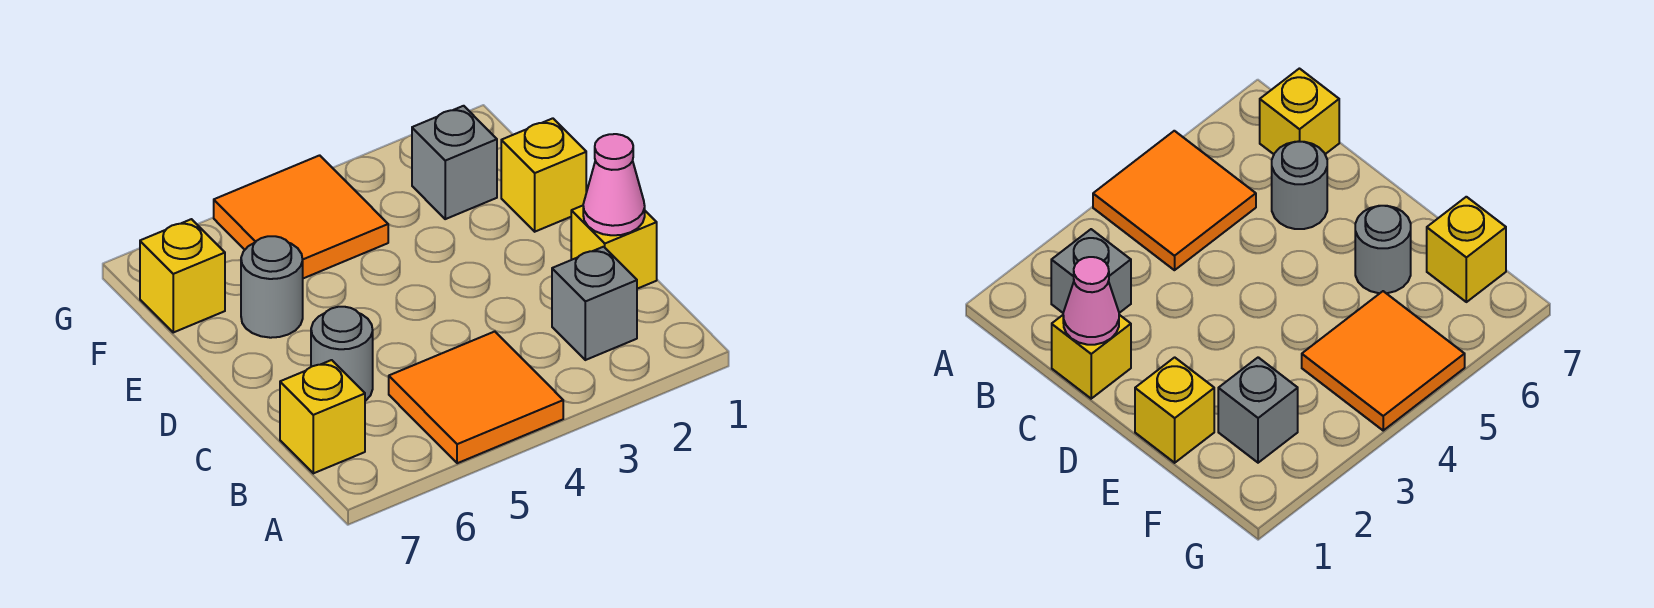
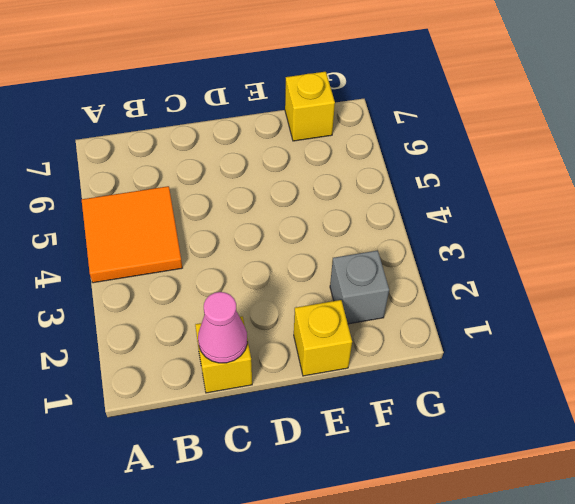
none -> grey brick B2 level 1
none -> yellow brick B7 level 1

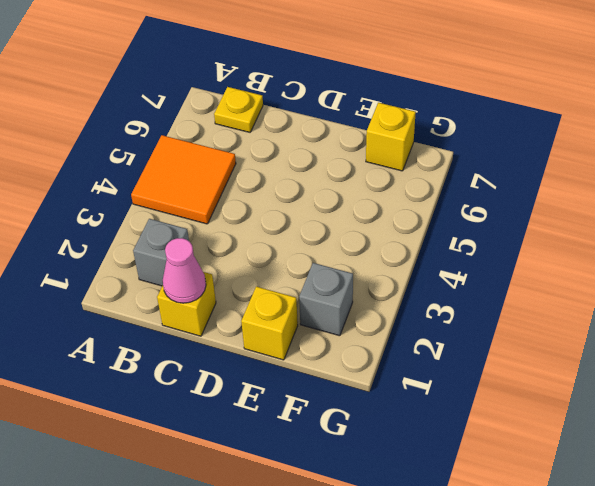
yellow plate B7 level 1 -> yellow brick B7 level 1
none -> grey round brick C6 level 1
none -> grey round brick E6 level 1

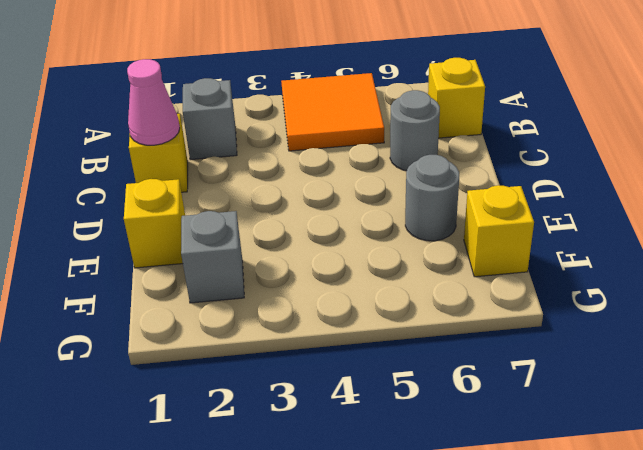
none -> orange tile F4:G5 level 1

